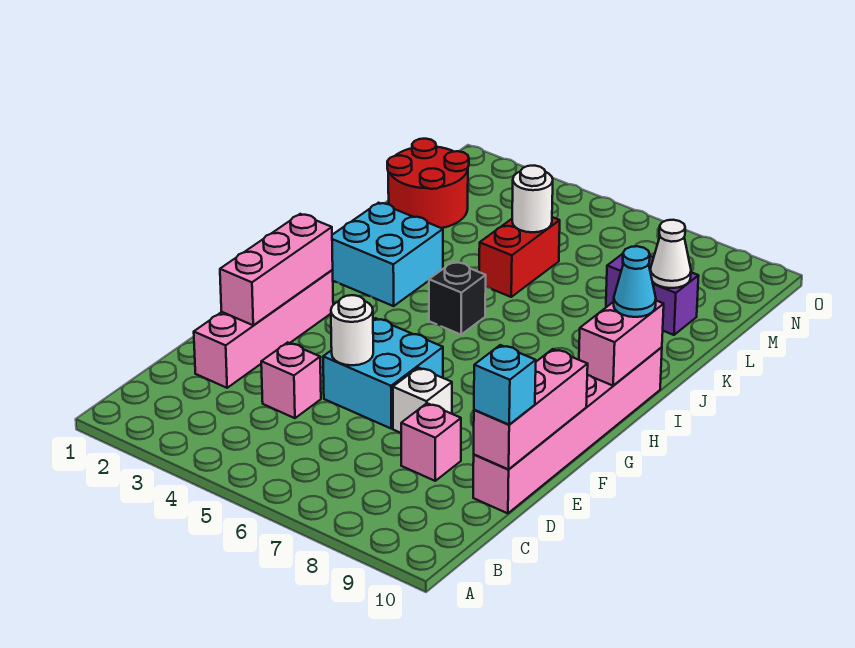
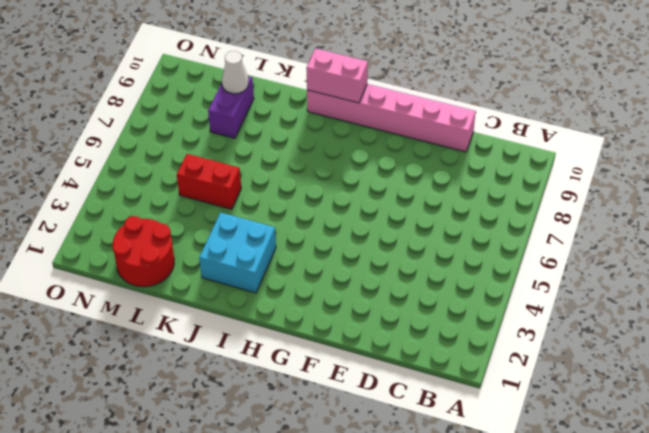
none -> pink brick D2:G2 level 1
none -> pink brick D4 level 1
none -> pink brick D8 level 1

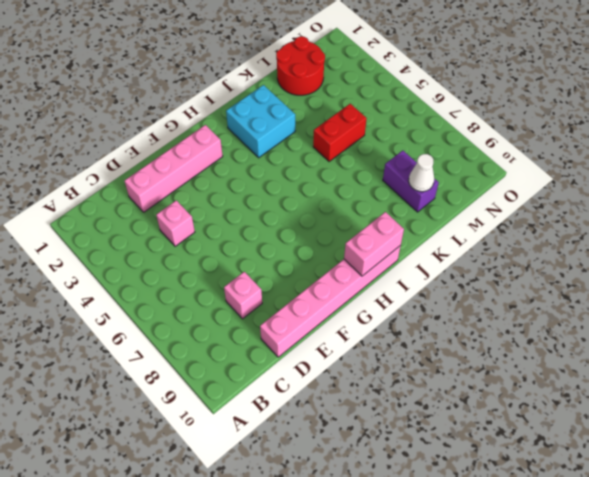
none -> cyan brick E5:F6 level 1
none -> white brick E7 level 1
none -> black brick I5 level 1

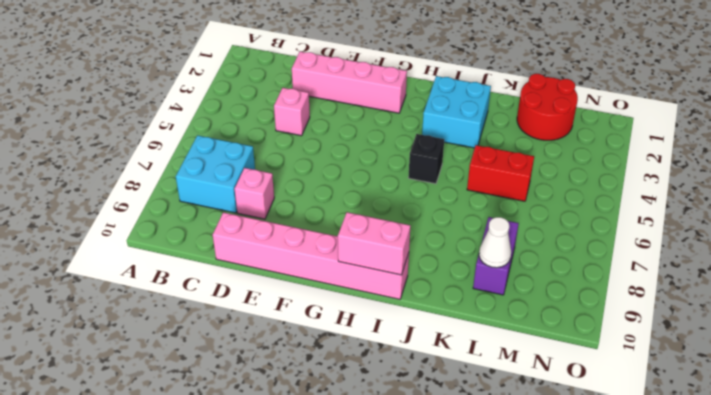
cyan brick B7:C8 level 1 -> cyan brick E5:F6 level 1
none -> white brick E7 level 1
none -> pink brick D10:F10 level 2
none -> pink brick E2:G2 level 2

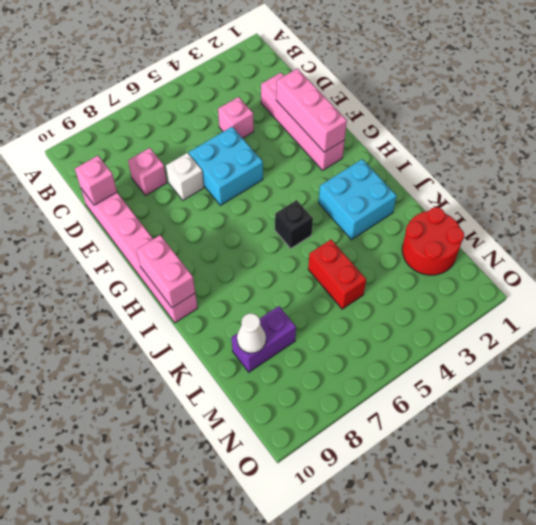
pink brick D10 level 2 -> pink brick D10:F10 level 2
none -> white round brick E5 level 2
none -> white round brick L5 level 2
none -> cyan brick D10 level 3

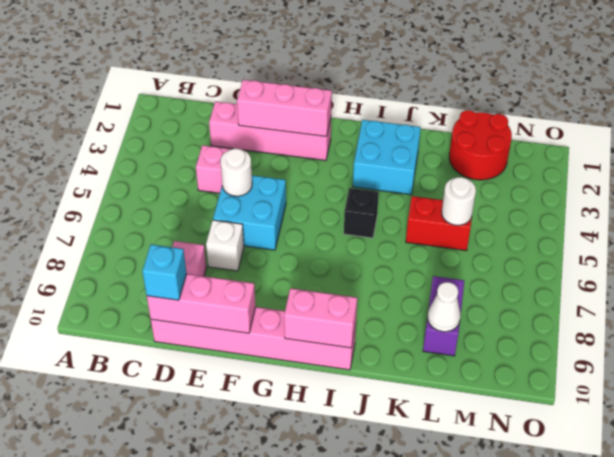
none -> cyan cone I10 level 3

